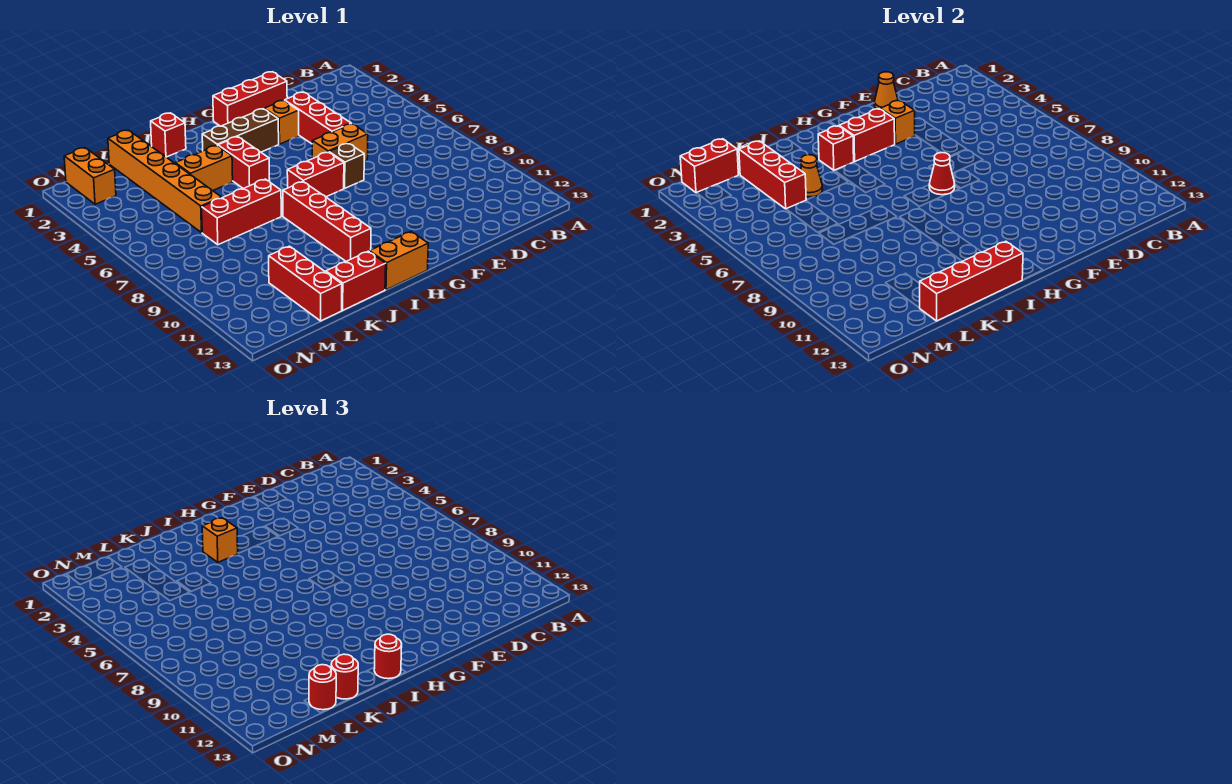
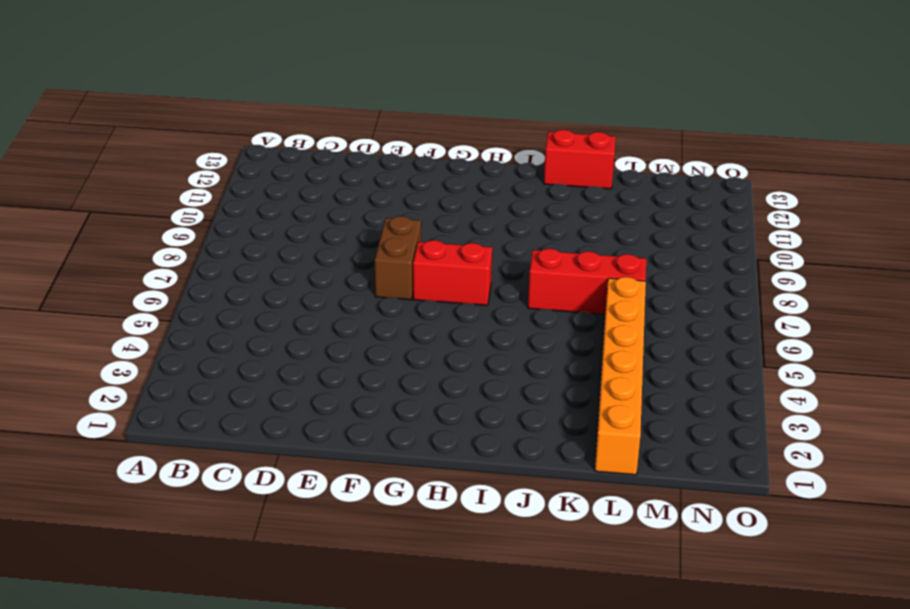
brown brick F7:F8 level 1 -> brown brick F7 level 1
none -> red brick E1:G1 level 1
none -> red brick E3:E5 level 1
none -> orange brick E6:F6 level 1
none -> orange brick F3 level 1

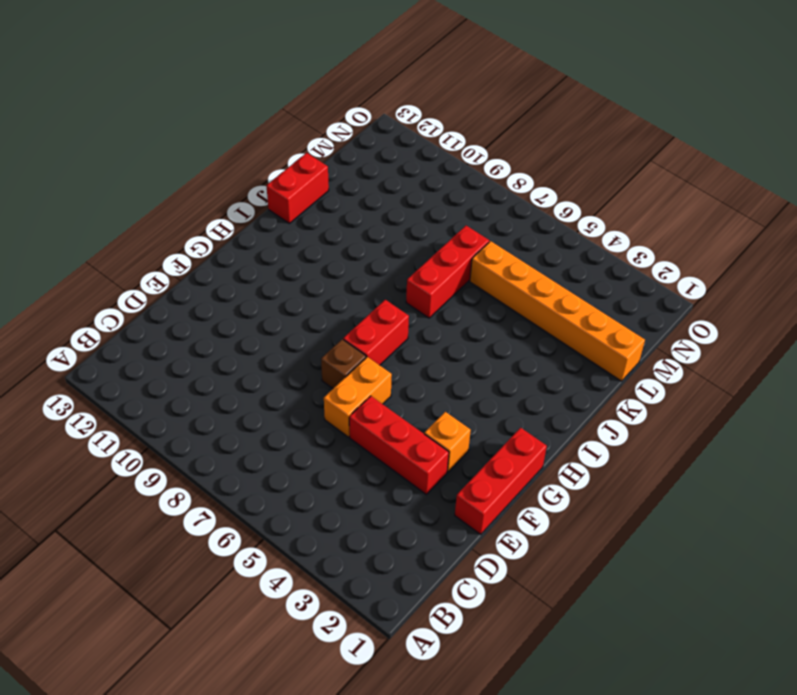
none -> brown brick G3:I3 level 1
none -> orange brick H13:I13 level 1
none -> red brick I4:I5 level 1
none -> red brick I8:I11 level 1

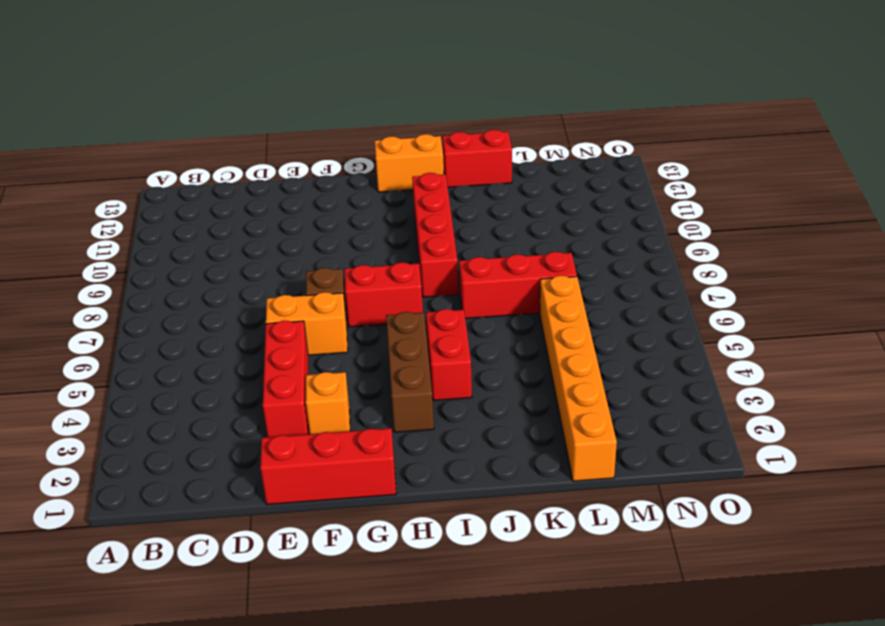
brown brick H3:H5 level 1 -> brown brick G3:I3 level 1
none -> red brick J1 level 1
none -> orange brick J4:K4 level 1
none -> red brick L11:L13 level 1
none -> orange brick N1:N2 level 1

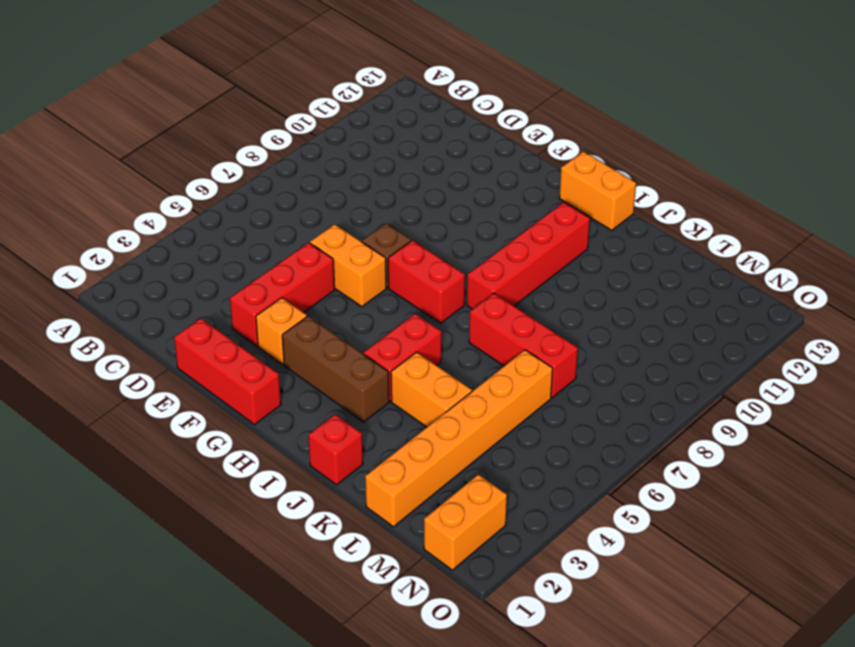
none -> red brick J13:K13 level 1
none -> red brick L11:L13 level 1
none -> orange cone E1 level 2
none -> orange brick F3 level 2

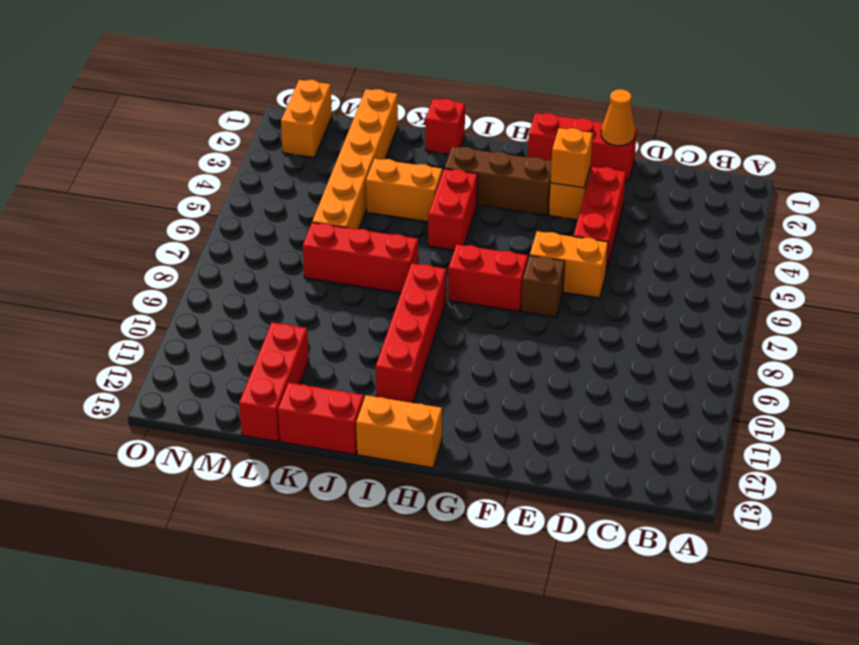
none -> red brick G3:H3 level 2
none -> red cone G7 level 2
none -> red brick I3 level 2
none -> red brick I13:L13 level 2

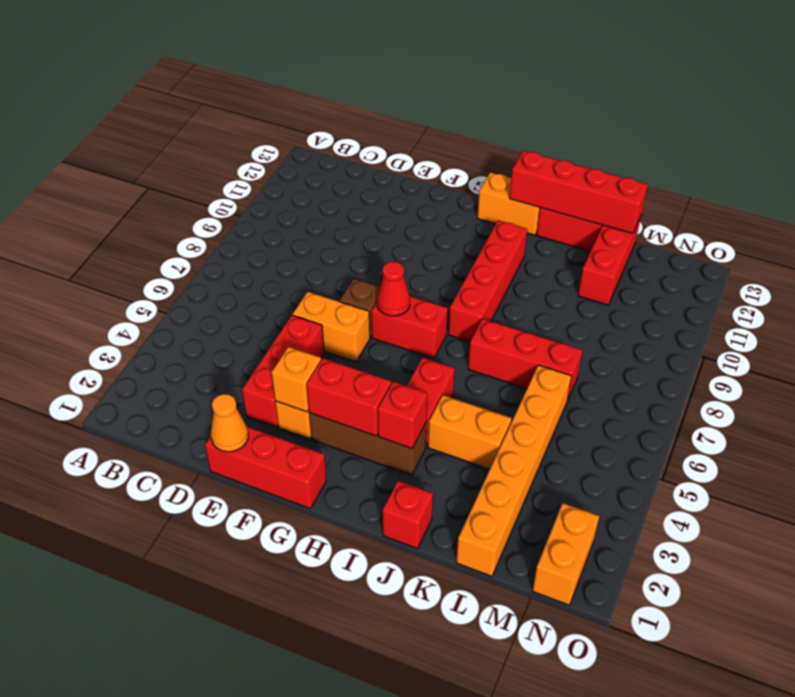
none -> orange cone K4 level 2
none -> red brick L2:L4 level 2
none -> red brick M1:N1 level 2
none -> orange brick I3 level 3

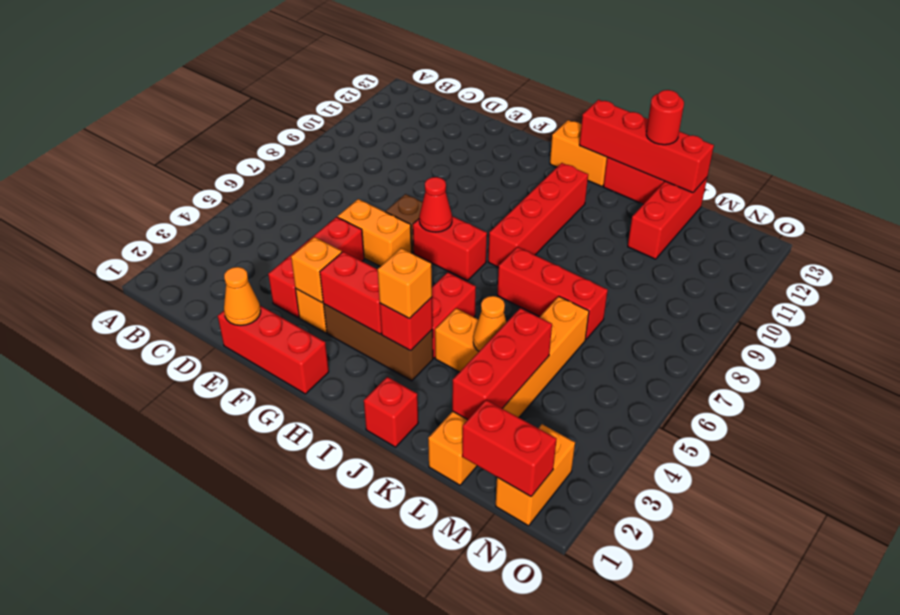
none -> red round brick I13 level 3
none -> red round brick L13 level 3

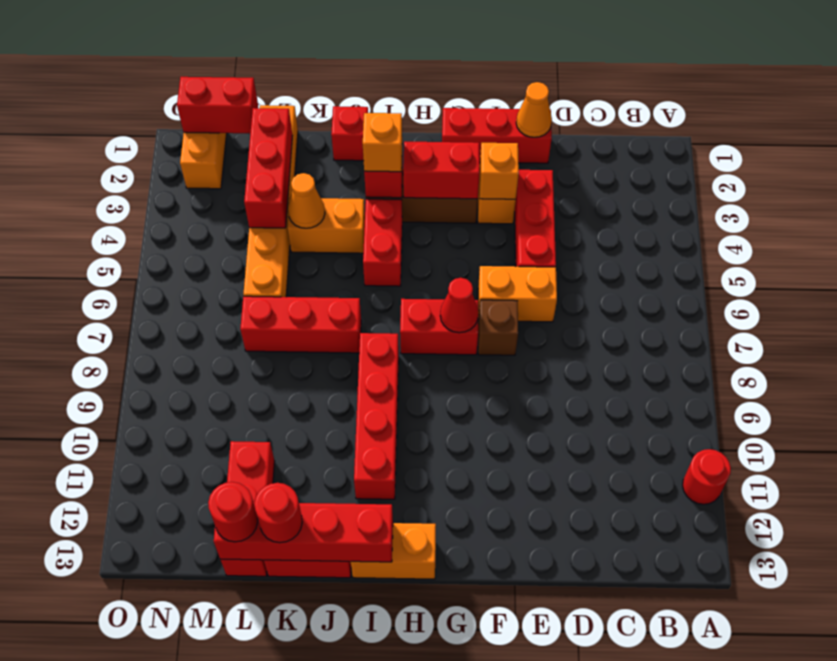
red round brick A11 level 1 -> red round brick I13 level 3

